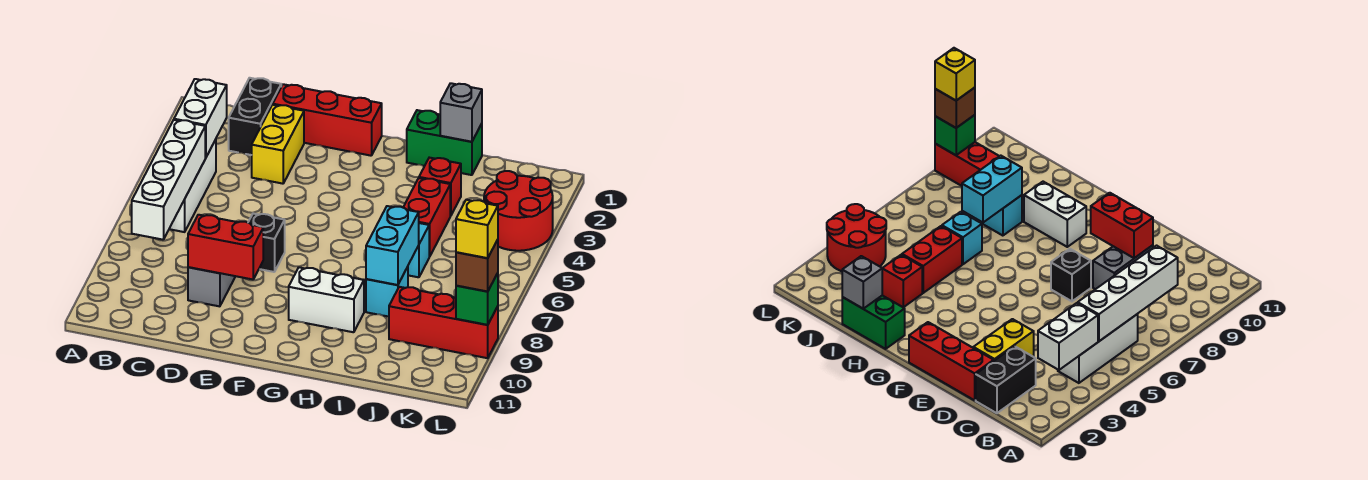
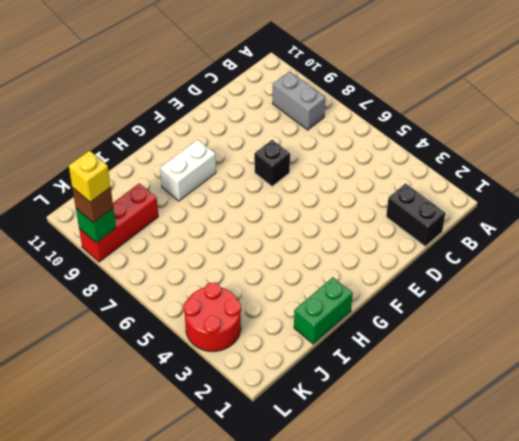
grey brick B8:B9 level 1 -> grey brick D8:D9 level 1
none -> white brick B4:B6 level 1
none -> red brick D1:F1 level 1
none -> yellow brick D2:D3 level 1

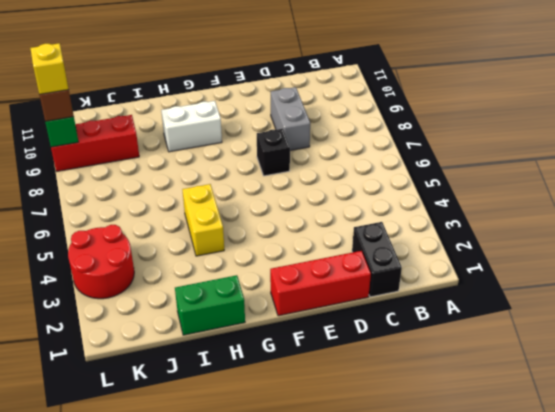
yellow brick H4:H5 level 1 -> yellow brick D2:D3 level 1
none -> white brick B4:B6 level 1
none -> red brick I3 level 1
none -> red brick I4:I5 level 1

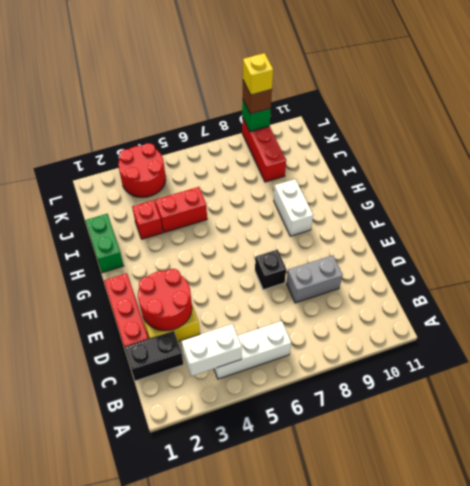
red round brick D2:E3 level 2 -> none
none -> cyan brick I6 level 1
none -> cyan brick I8 level 1
none -> white brick B5:B8 level 2

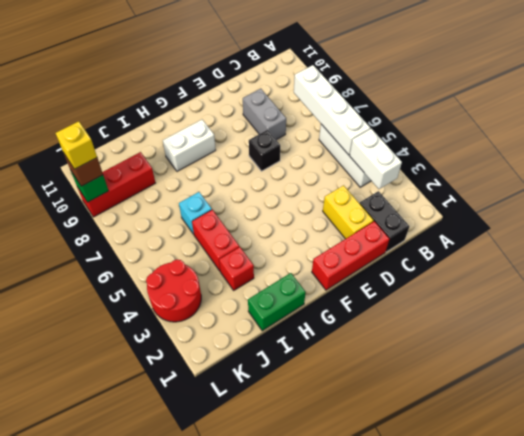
none -> cyan brick I8 level 1
none -> red brick D9:E9 level 2
none -> grey brick I1 level 2

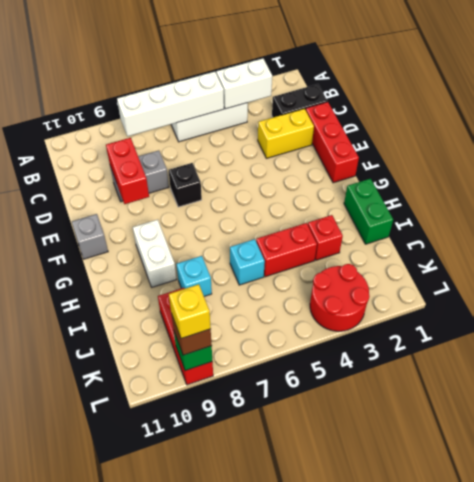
grey brick F11 level 1 -> grey brick I1 level 2
none -> cyan brick I7:I8 level 2

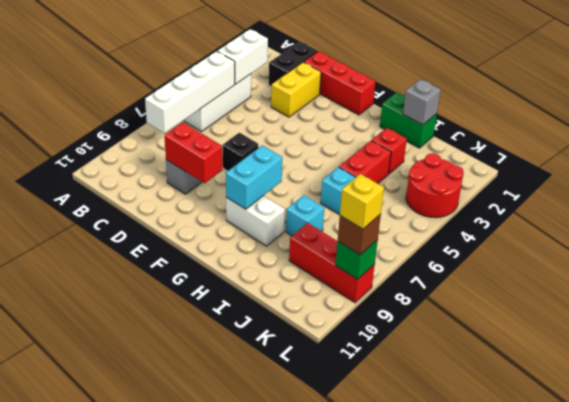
cyan brick G8:G9 level 2 -> cyan brick I7:I8 level 2

